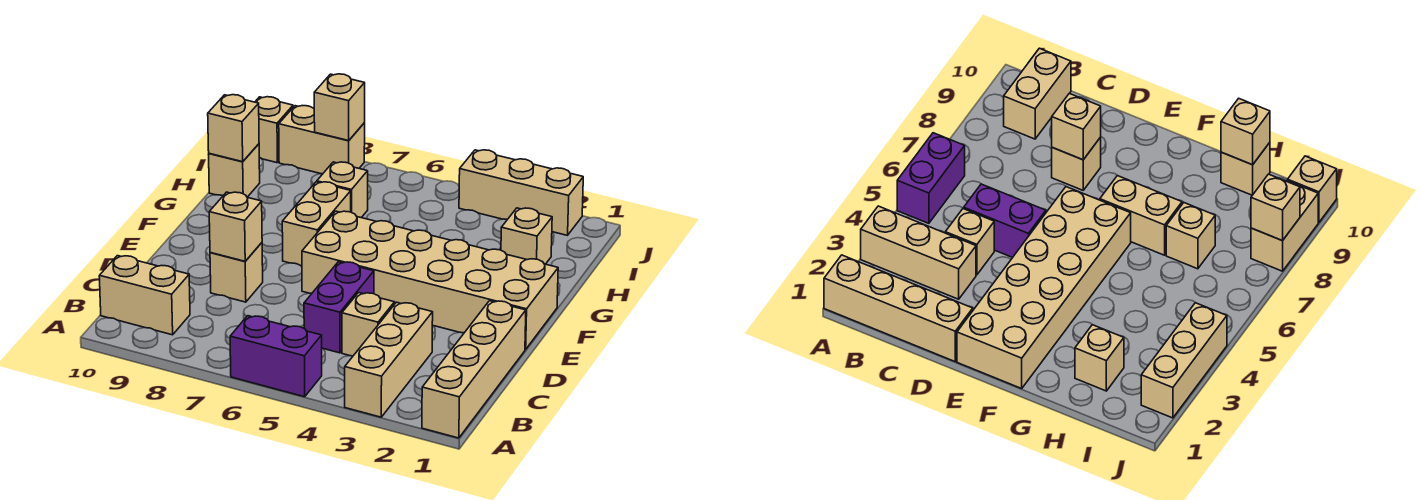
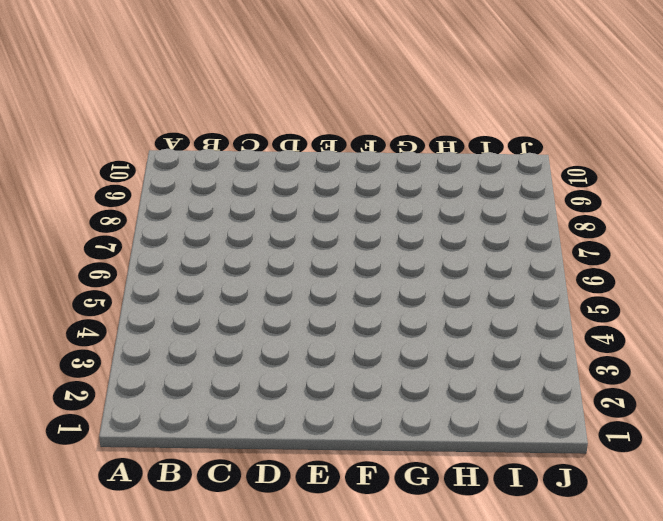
none -> tan brick A1:D1 level 1
none -> tan brick A3:C3 level 1
none -> purple brick A5:A6 level 1

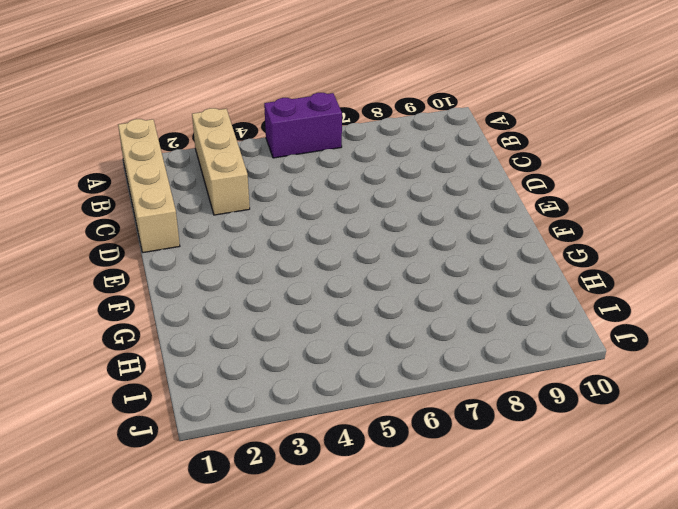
none -> tan brick B9:B10 level 1
none -> tan brick C4 level 1
none -> purple brick C5:D5 level 1

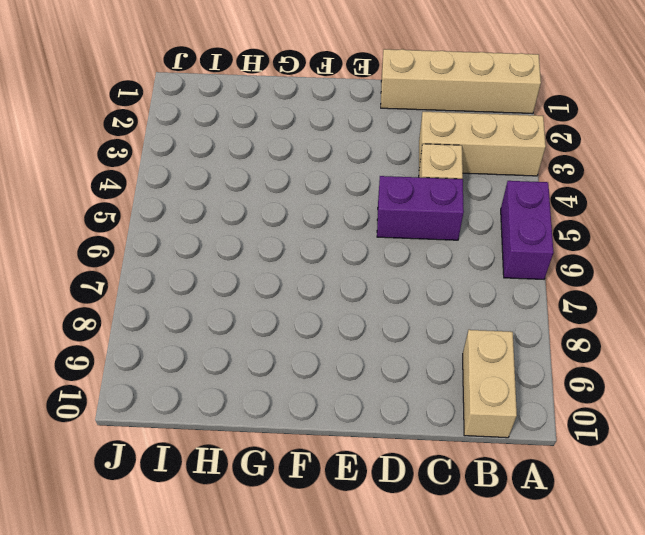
none -> tan brick D8 level 1
none -> tan brick E1:F6 level 1
none -> tan brick F7:G7 level 1

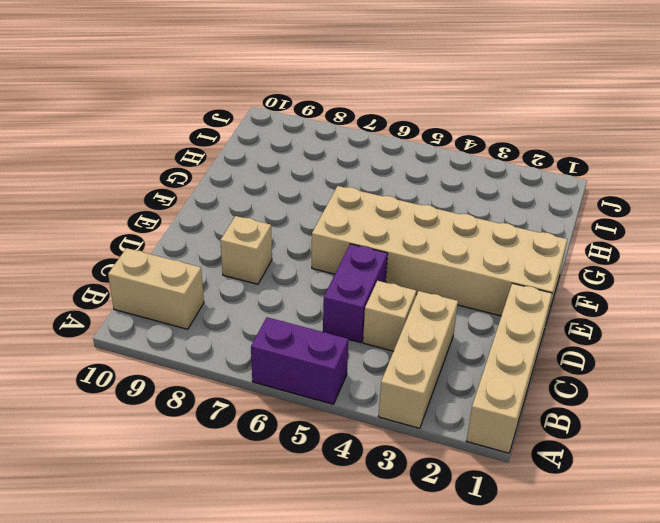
none -> tan brick F7:G7 level 1
none -> tan brick H2 level 1
none -> tan brick H7 level 1

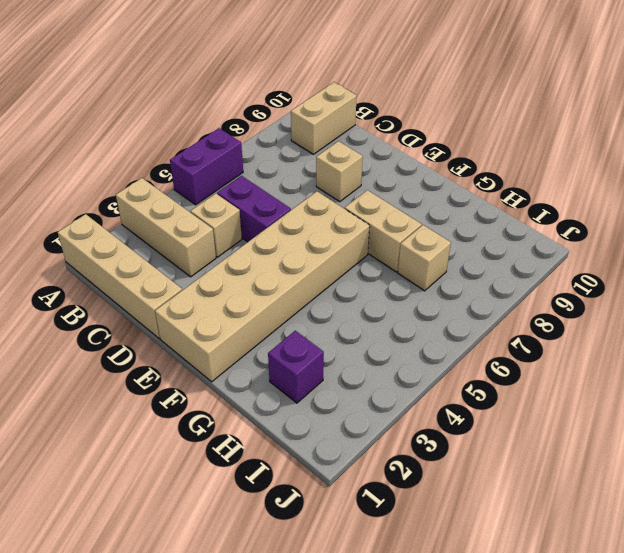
purple brick H2 level 1 -> tan brick H2 level 1
none -> tan brick H10 level 1
none -> tan brick J2:J4 level 1
none -> tan brick J8:J9 level 1

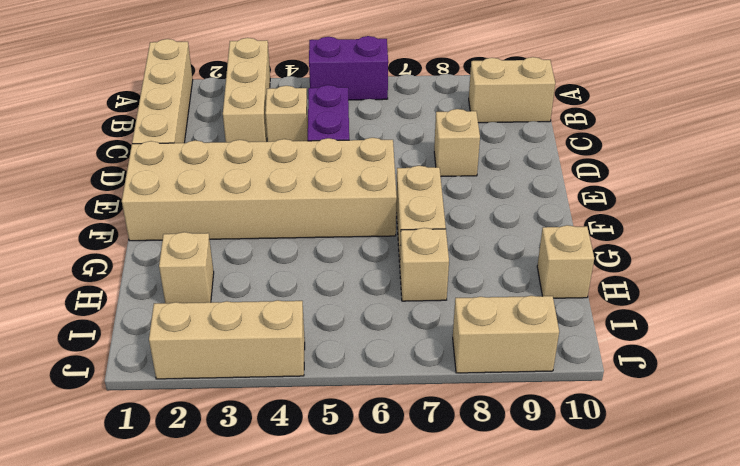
none -> tan brick J10 level 1
none -> tan brick D8 level 2
none -> tan brick H10 level 2

